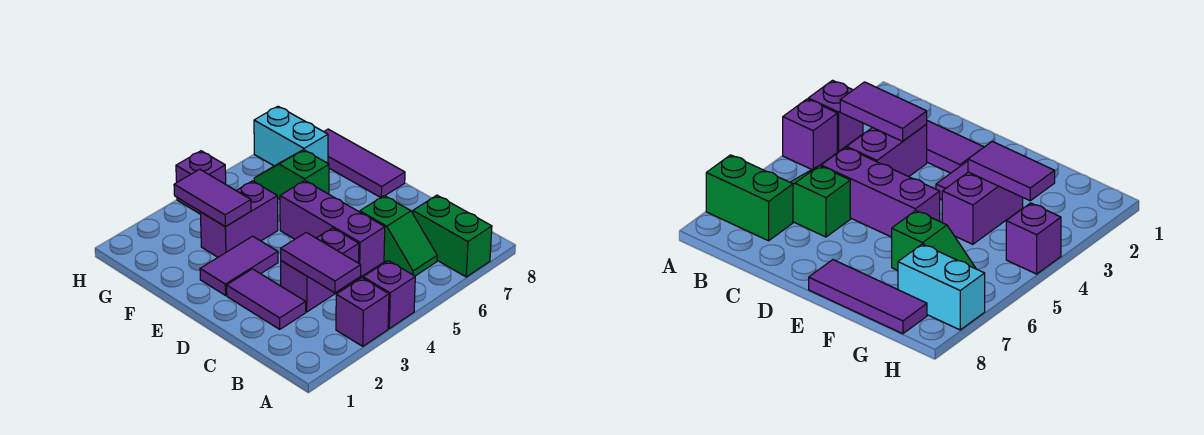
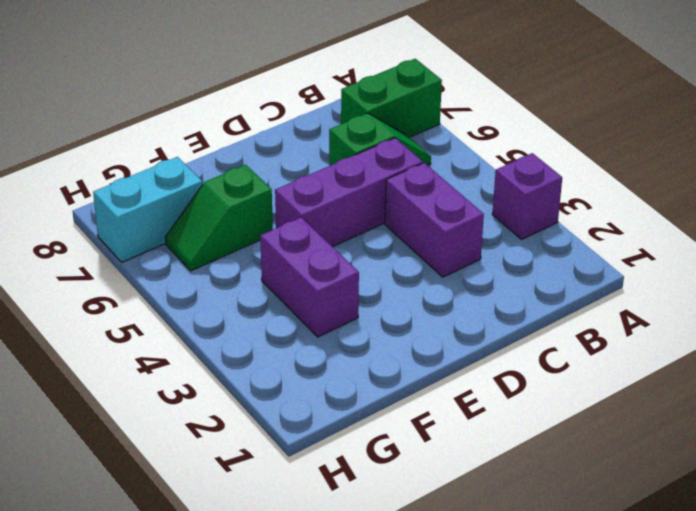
none -> purple brick A4 level 1
none -> purple tile C2:D2 level 1
none -> purple tile E2:E3 level 1

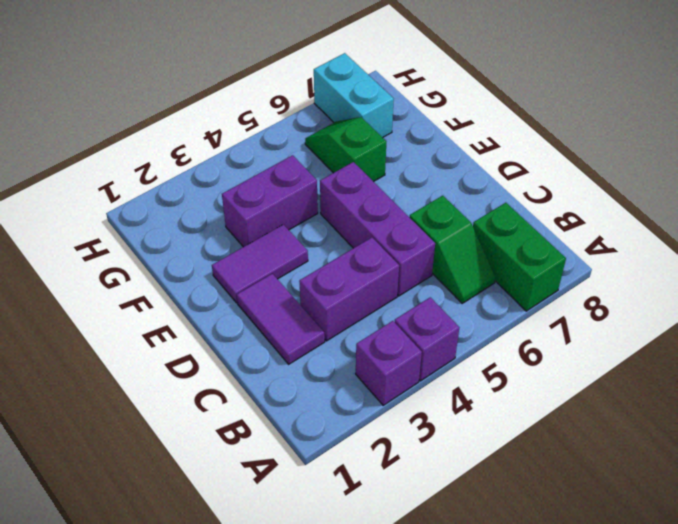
none -> purple tile E8:G8 level 1
none -> purple brick H4 level 1
none -> purple tile B3:C3 level 2

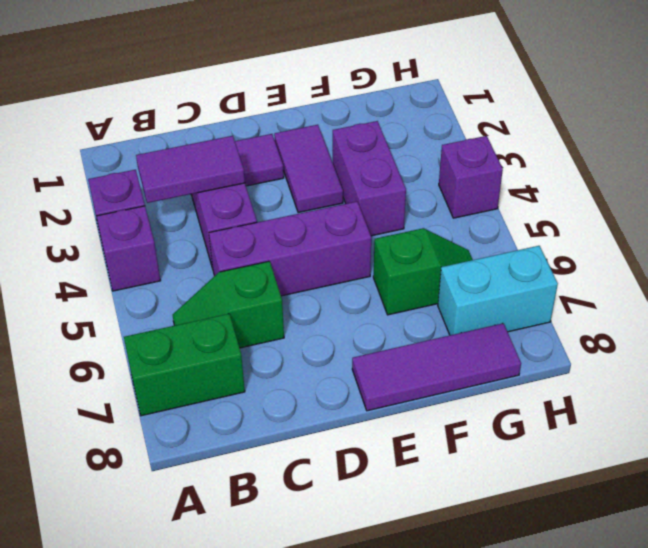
none -> purple tile F3:G3 level 2

